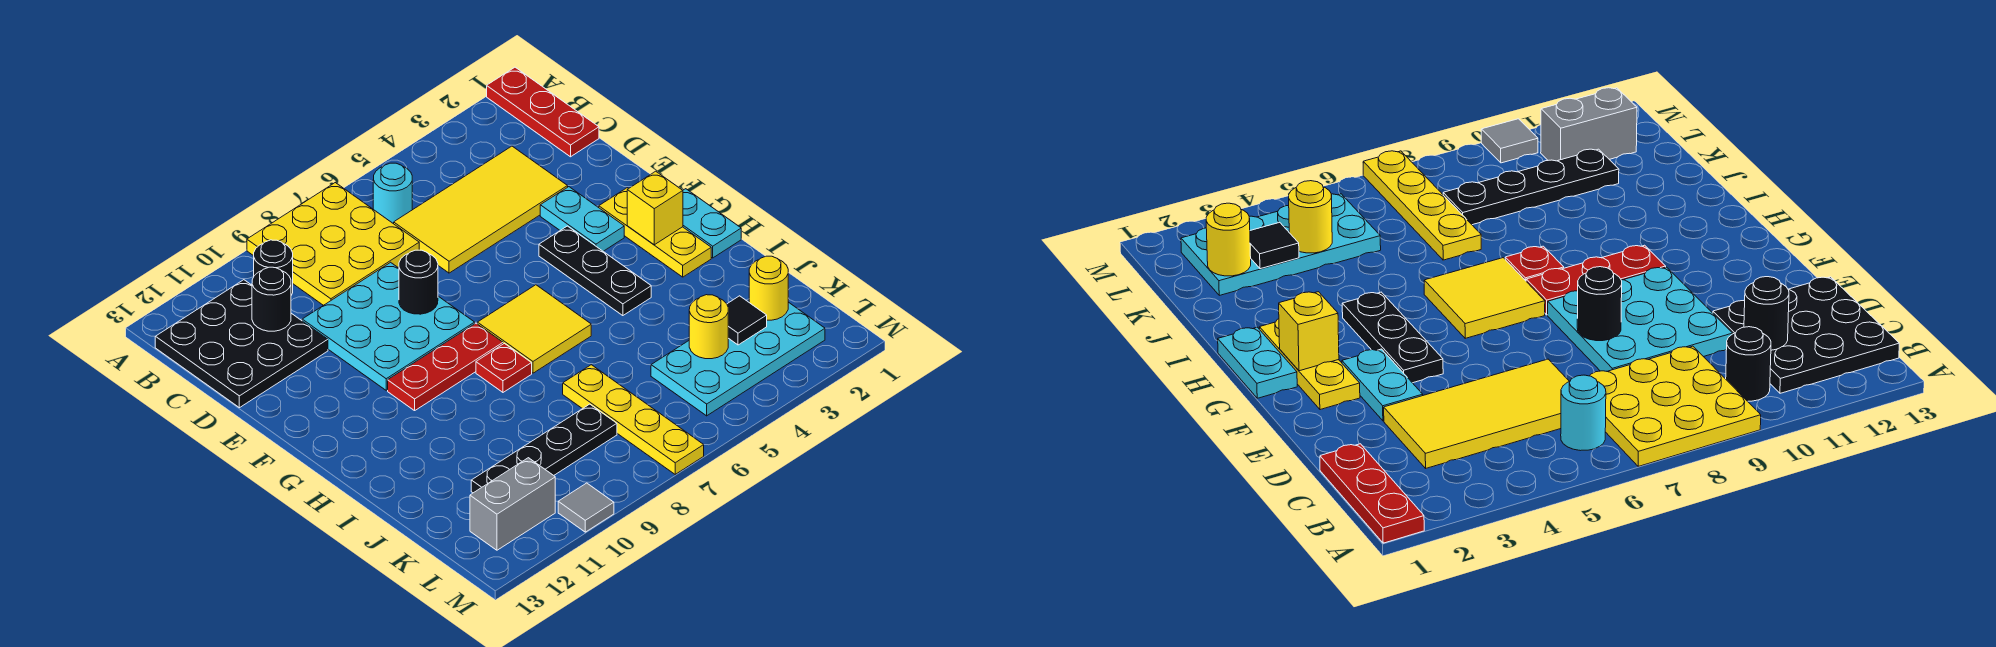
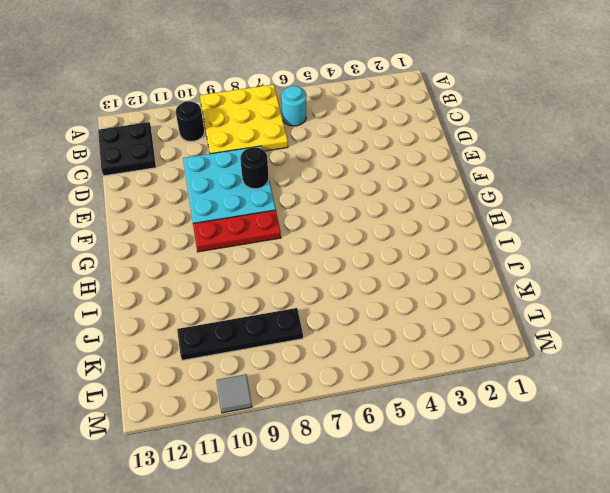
black plate B12:C13 level 1 -> black plate B11:D13 level 1
none -> red plate A1:C1 level 1
none -> yellow tile C3:D6 level 1
none -> cyan plate E3:F3 level 1

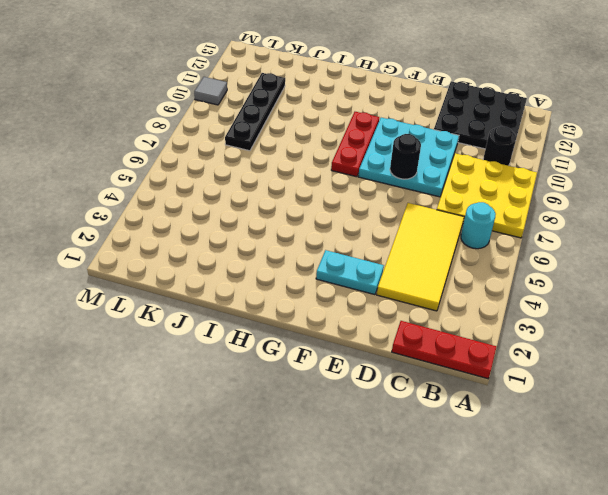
none -> yellow plate F2:H2 level 1
none -> black plate F4:H4 level 1
none -> cyan plate G1:H1 level 1

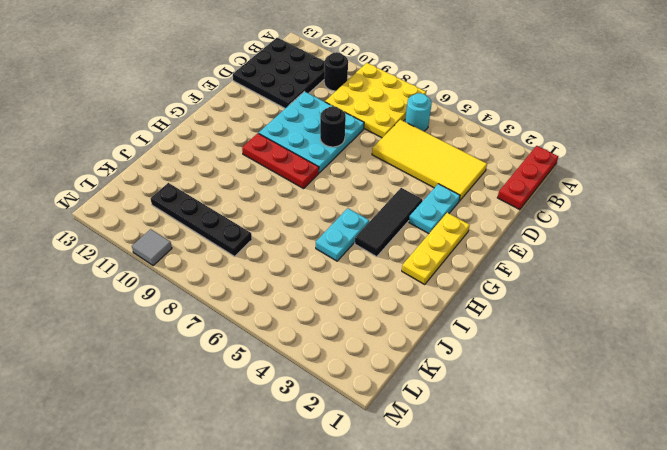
black tile F4:H4 level 1 -> black plate F4:H4 level 1
cyan plate H5:I5 level 1 -> cyan plate G1:H1 level 1
none -> yellow tile G6:H7 level 1
none -> red plate H8 level 1
none -> yellow plate J7:M7 level 1

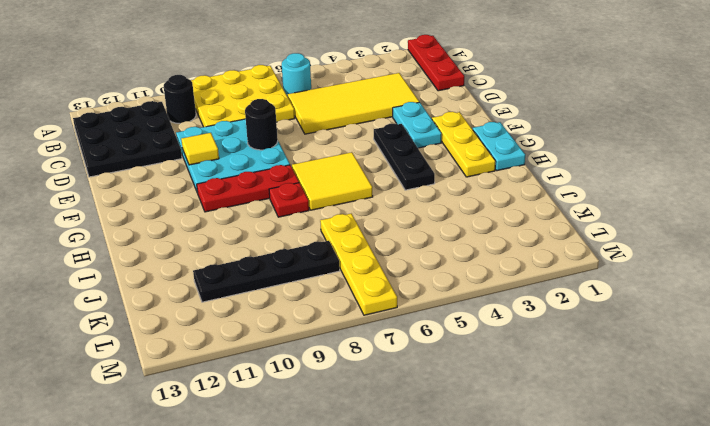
yellow tile E10 level 2 -> none
none -> cyan plate K2:L5 level 1
none -> grey brick L11:L12 level 1
none -> grey tile M10 level 1

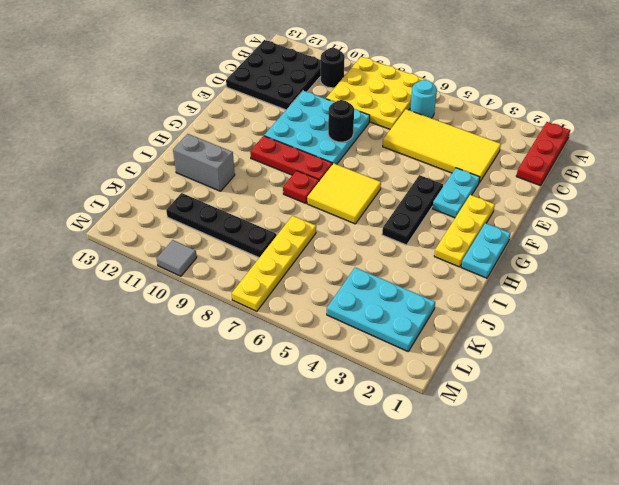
grey brick I11:I12 level 1 -> grey brick L11:L12 level 1
cyan plate K2:L4 level 1 -> cyan plate K2:L5 level 1
none -> black round brick C11 level 2
none -> yellow brick G2 level 2
none -> yellow round brick K2 level 2

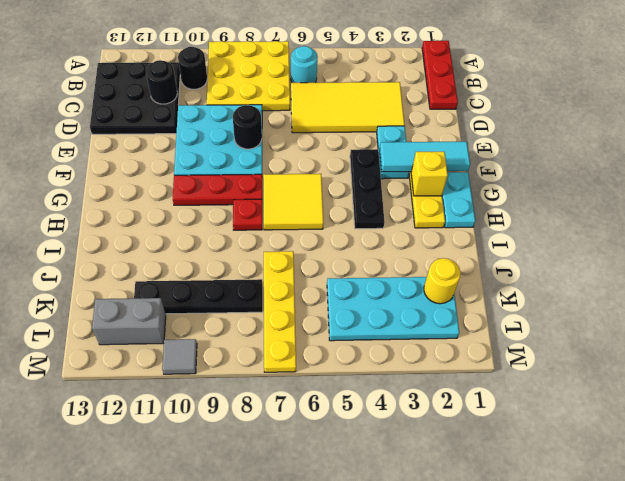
cyan tile F1:F3 level 2 -> none
none -> black tile K3 level 2
none -> yellow round brick K4 level 2

